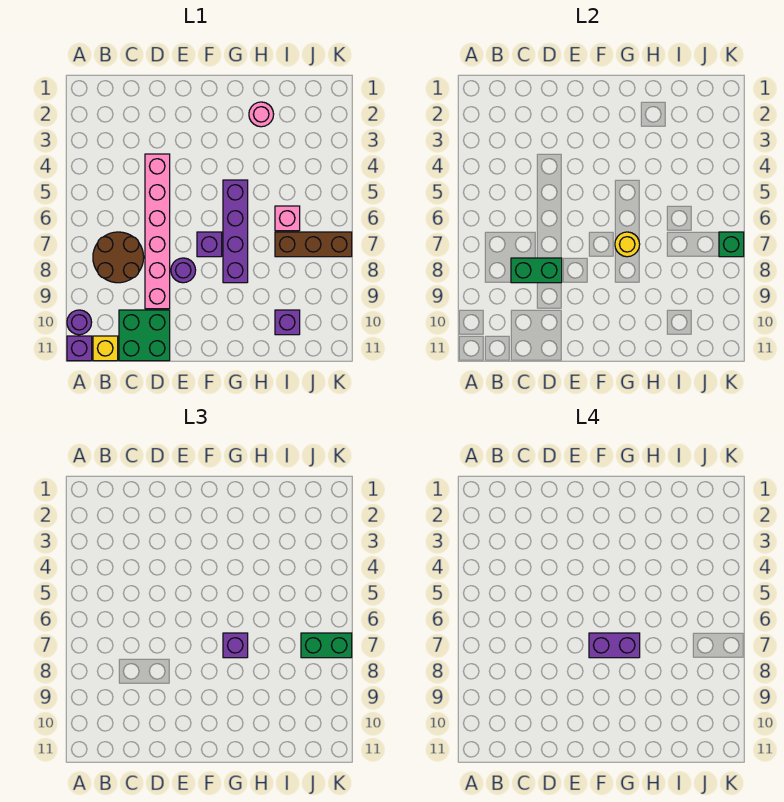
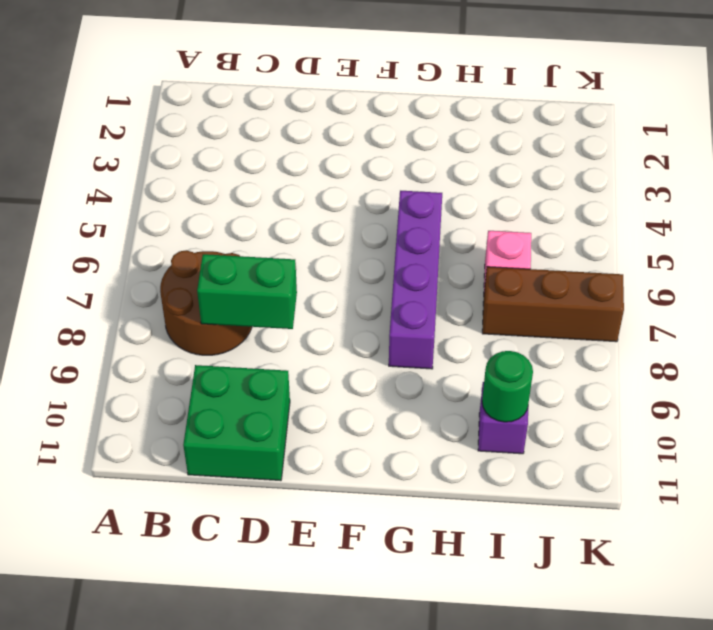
green round brick I10 level 2 -> none
none -> purple round brick A10 level 1
none -> purple brick A11 level 1
none -> yellow brick B11 level 1

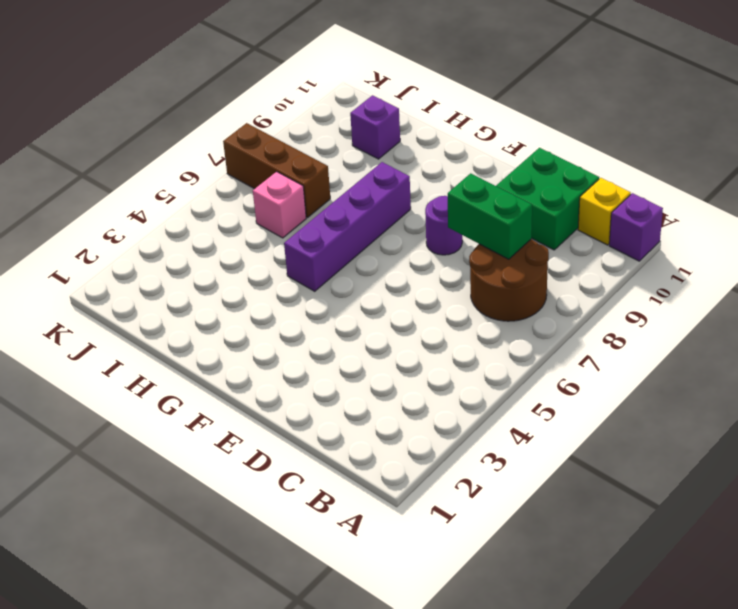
none -> purple round brick A10 level 1
none -> pink brick D4:D9 level 1
none -> purple brick F7 level 1

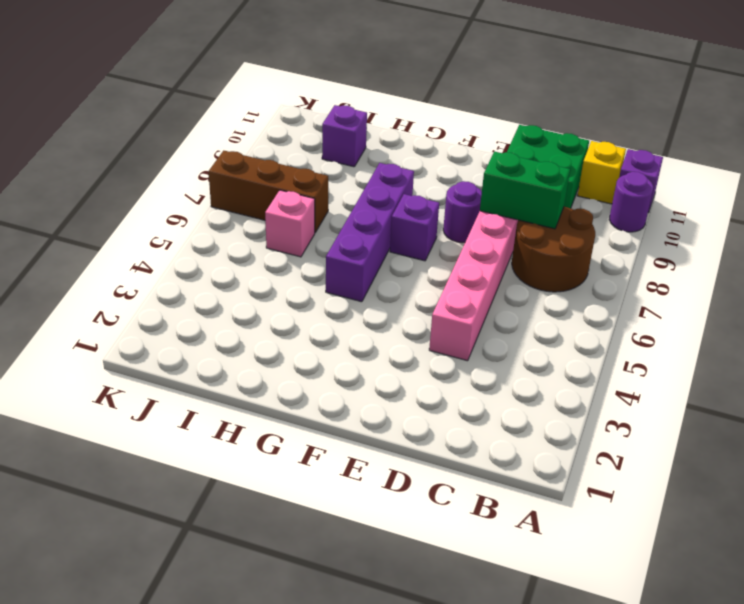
none -> pink round brick H2 level 1
none -> yellow round brick G7 level 2
none -> green brick K7 level 2

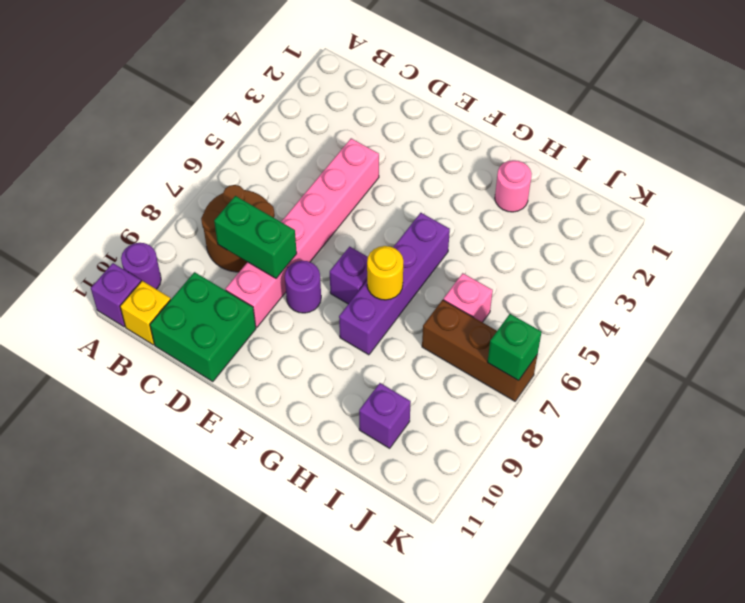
none -> purple brick G7 level 3
none -> green brick J7:K7 level 3
none -> purple brick F7:G7 level 4

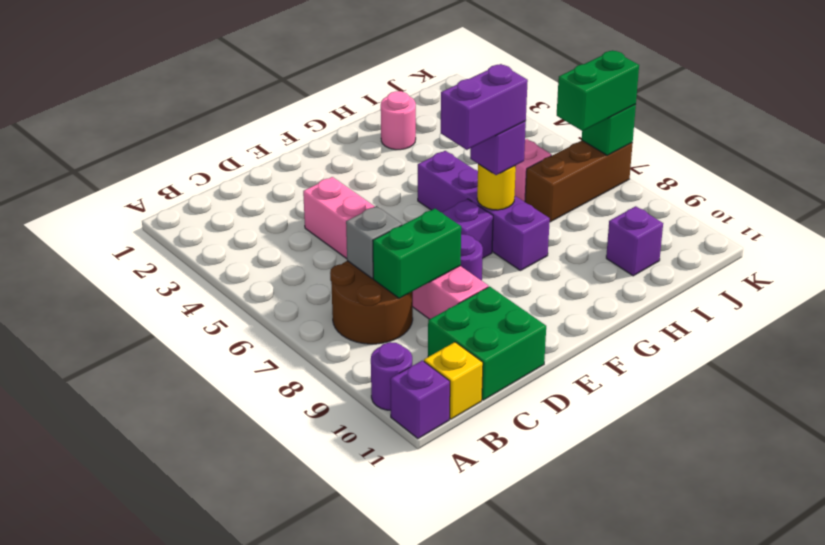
grey brick C7 level 2 -> none

